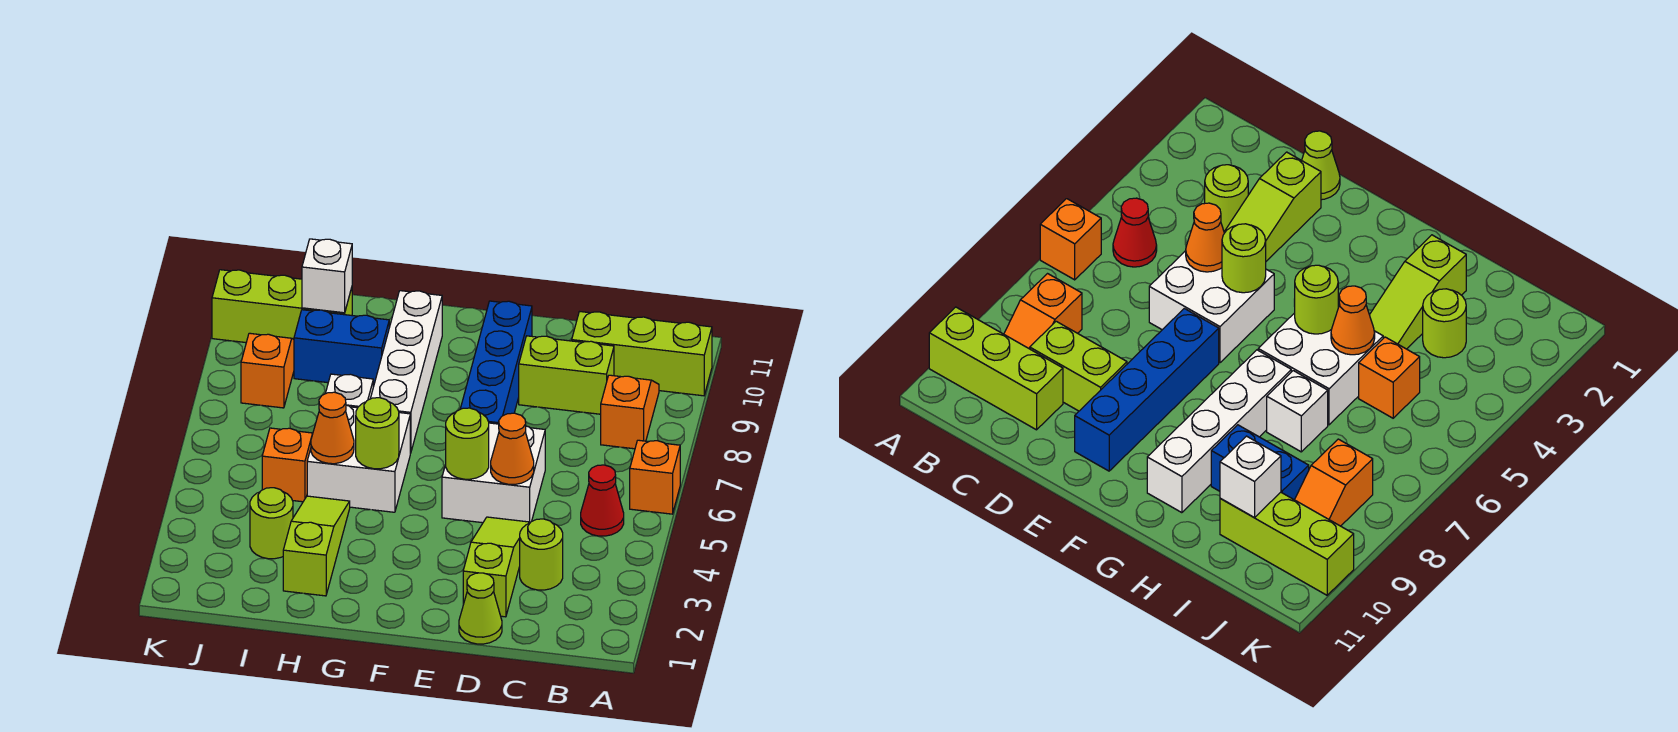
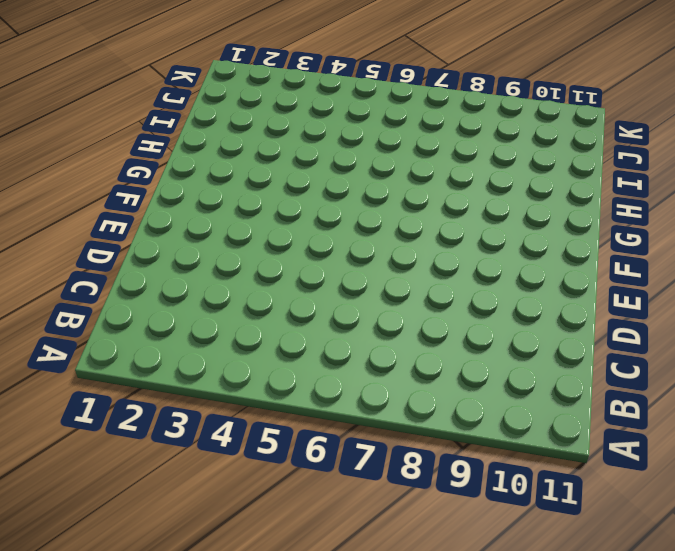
none -> orange brick A6 level 1
none -> lime brick A10:C10 level 1
none -> red cone B5 level 1

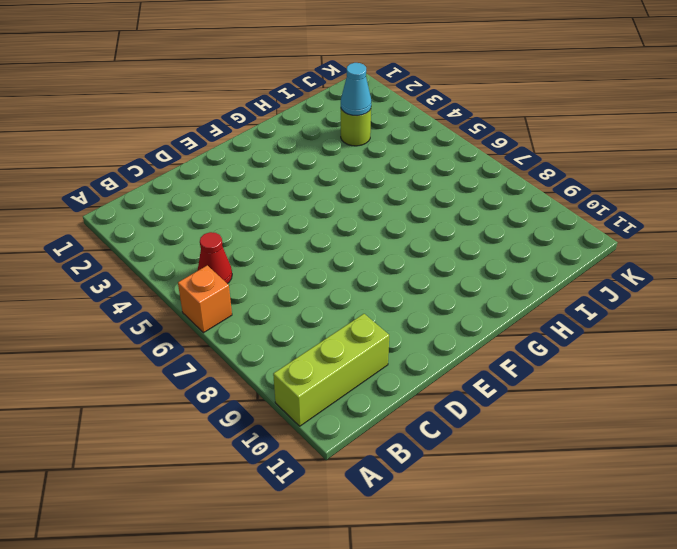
cyan cone I3 level 2 -> none
none -> orange slope B8:B9 level 1 top 8
none -> lime round brick C3 level 1
none -> lime brick C9:D9 level 1

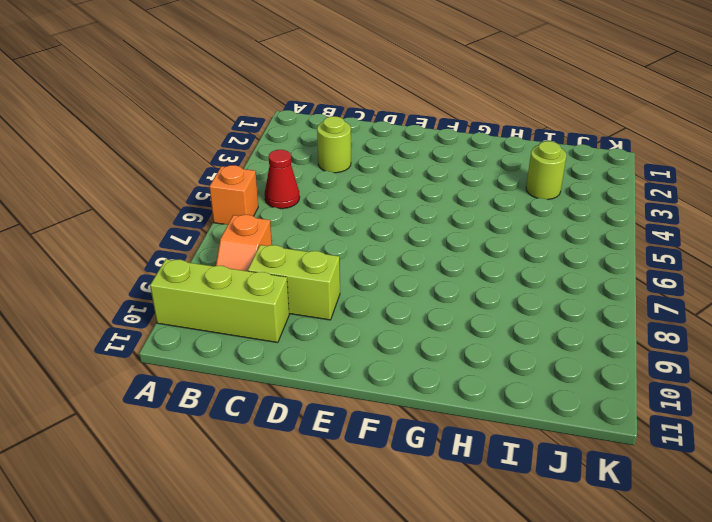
none -> lime cone D1 level 1
none -> lime slope D2:D4 level 1 top 2
none -> white brick D5:E6 level 1

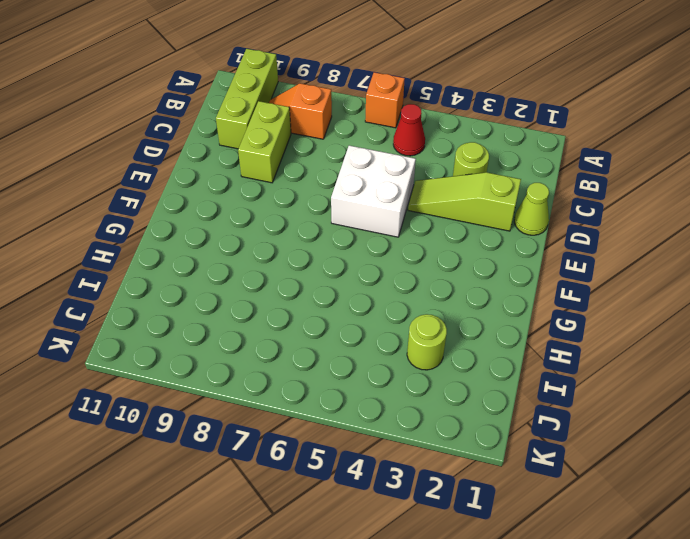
none -> blue brick E7:E10 level 1
none -> white brick G5:H6 level 1
none -> white brick G7:G10 level 1

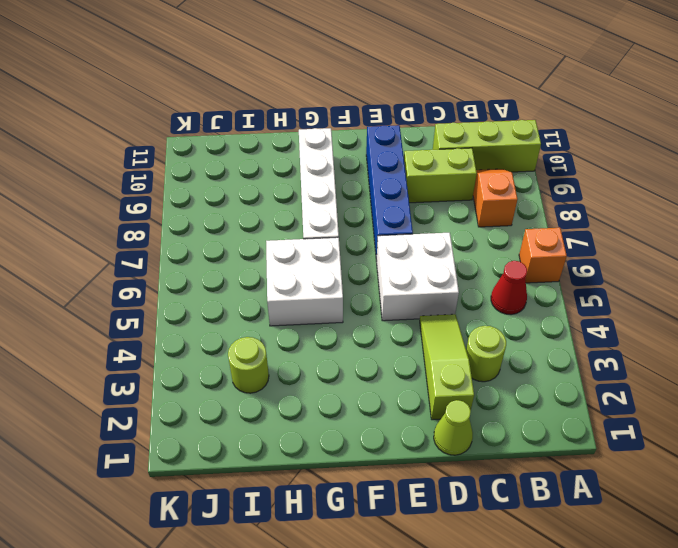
none -> lime slope H2:H4 level 1 top 2
none -> white brick H7 level 1
none -> blue brick H9:I9 level 1

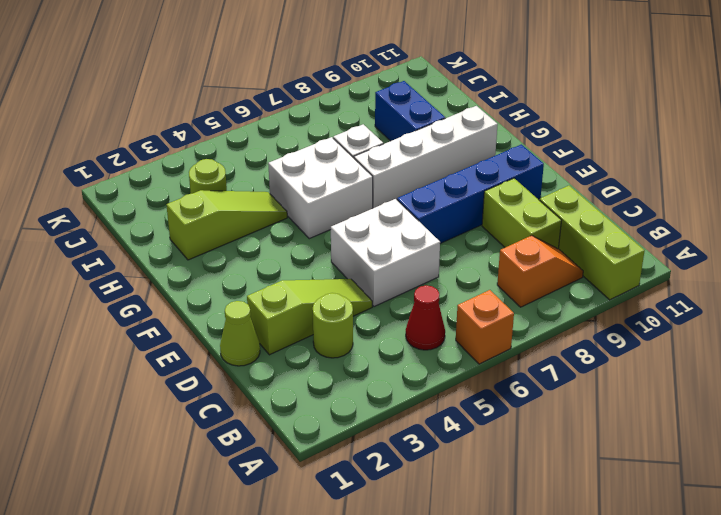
none -> orange brick I5 level 1
none -> lime brick I10:K10 level 1
none -> orange slope J8:J9 level 1 top 8

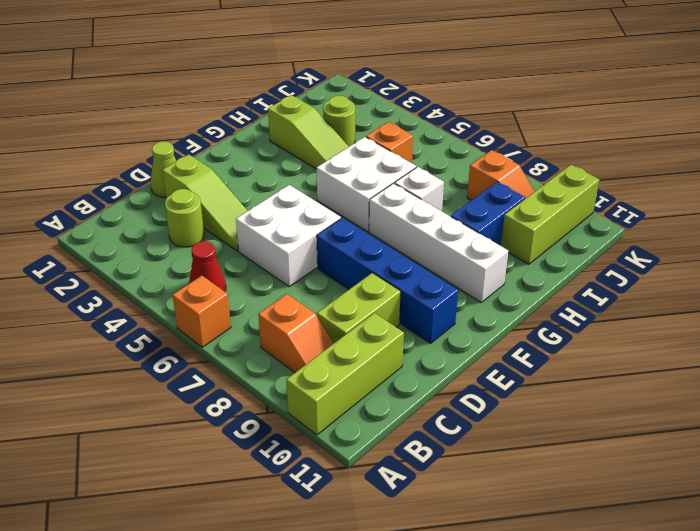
none -> orange cone D5 level 2
none -> lime round brick E5 level 2
none -> lime round brick G5 level 2

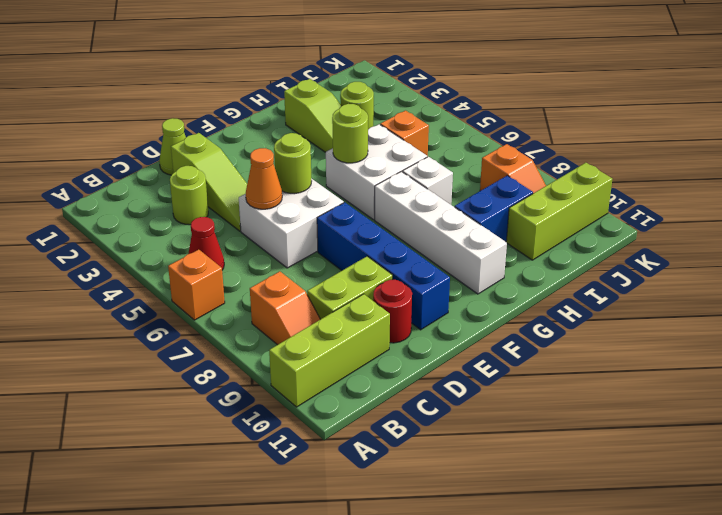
red round brick D10 level 1 -> none
none -> orange cone H5 level 2
none -> white brick I10 level 2

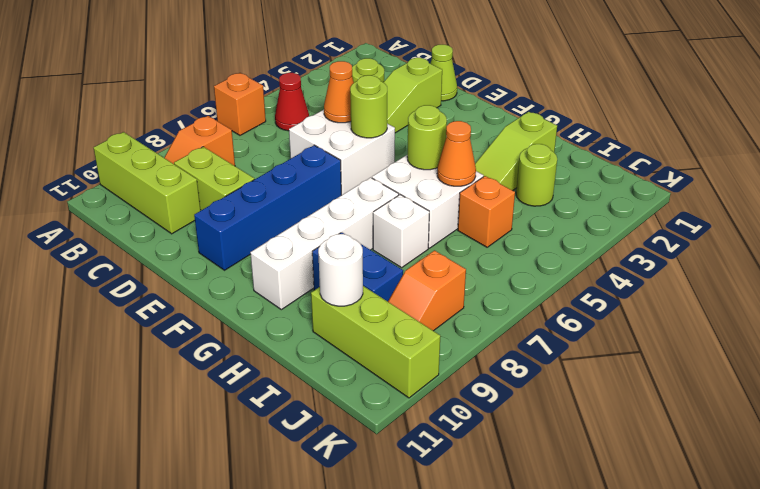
white round brick I10 level 2 -> white brick I10 level 2

